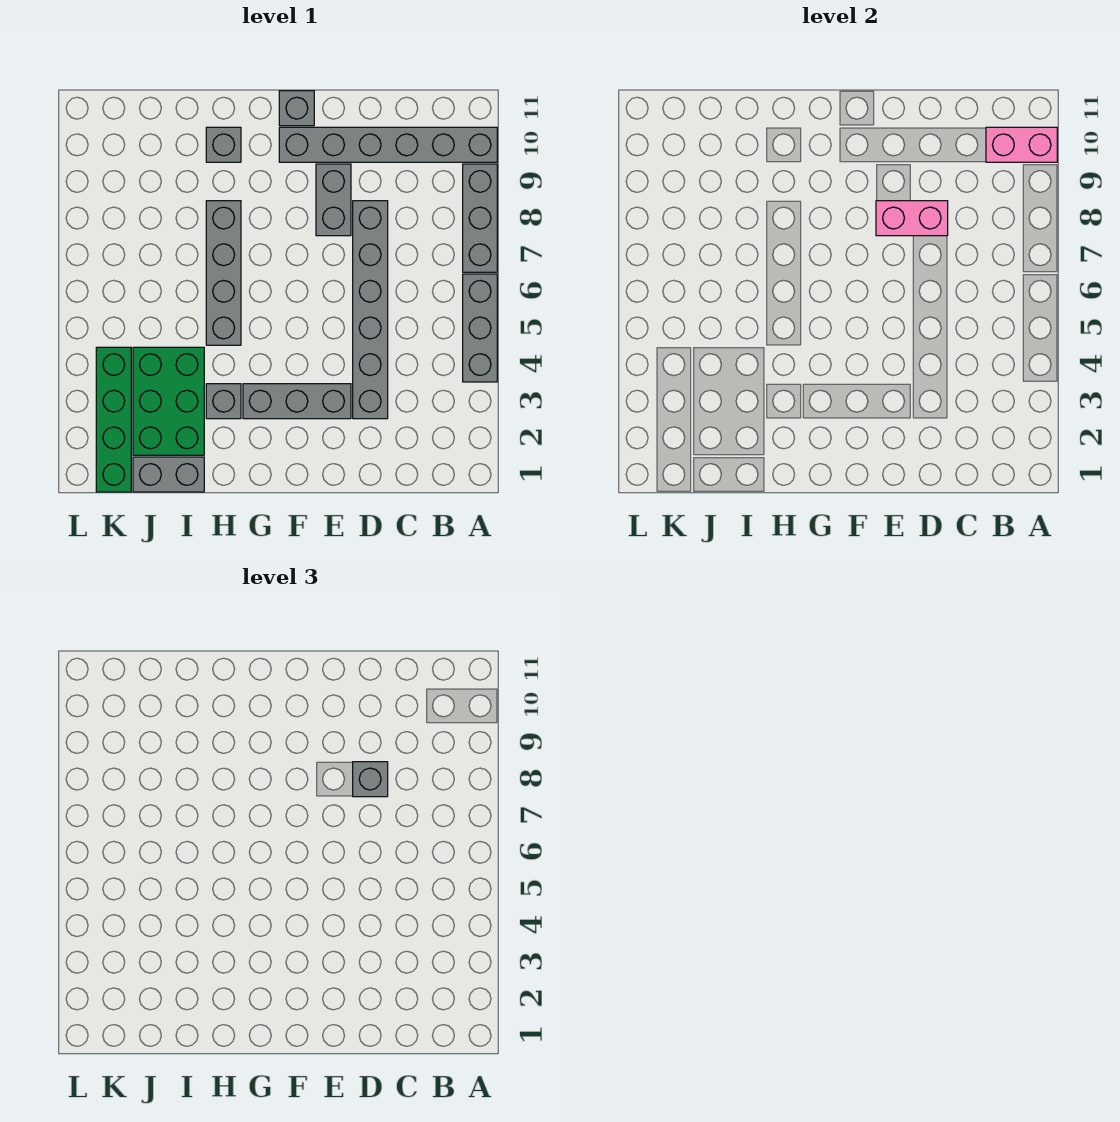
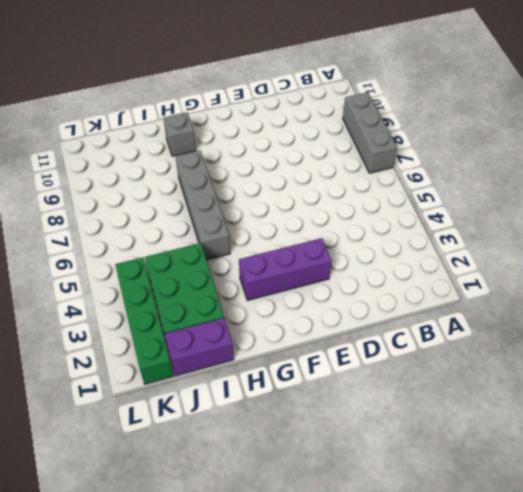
purple brick E3:G3 level 1 -> grey brick E3:G3 level 1
purple brick I1:J1 level 1 -> grey brick I1:J1 level 1
none -> grey brick A4:A6 level 1
none -> grey brick A10:F10 level 1
none -> grey brick D3:D8 level 1

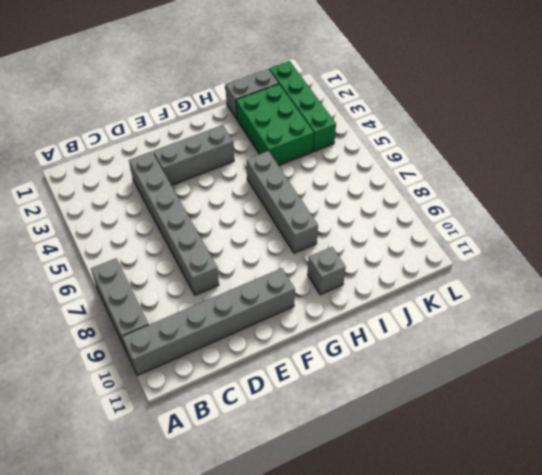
none -> grey brick A4:A6 level 1
none -> grey brick E8:E9 level 1
none -> grey brick F11 level 1

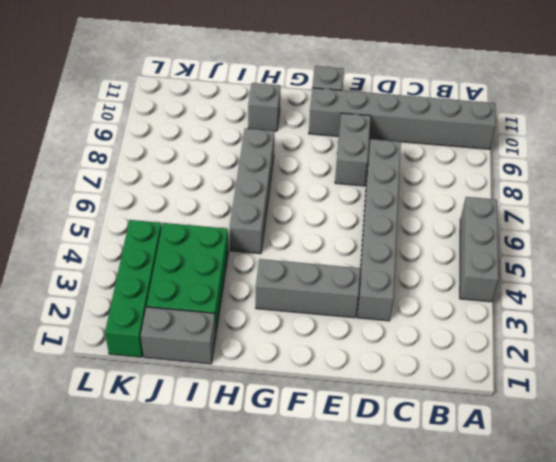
none -> grey brick A7:A9 level 1
none -> grey brick H3 level 1
none -> pink brick A10:B10 level 2

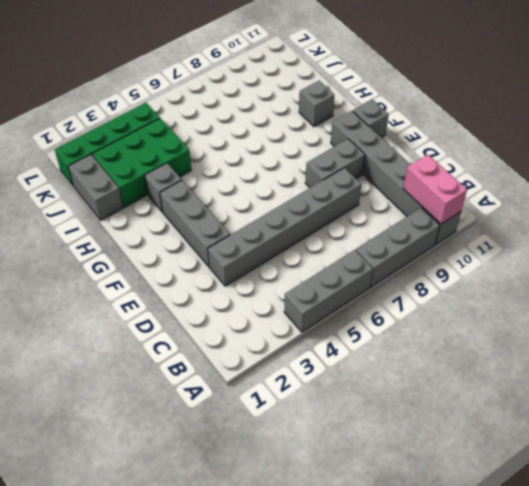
none -> grey brick H5:H8 level 1
none -> pink brick D8:E8 level 2
none -> grey brick D8 level 3

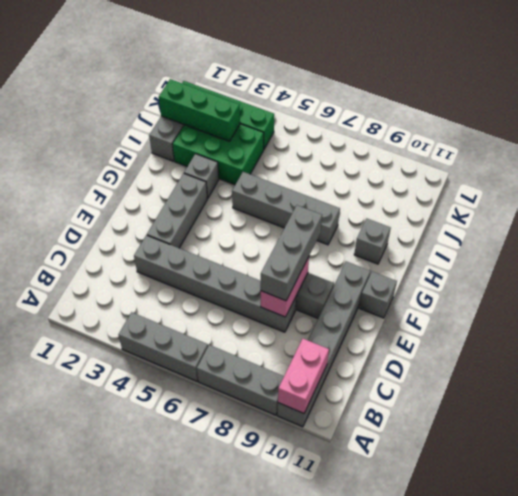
grey brick D8:F8 level 3 -> grey brick D8 level 3
green brick J1:J3 level 2 -> none

